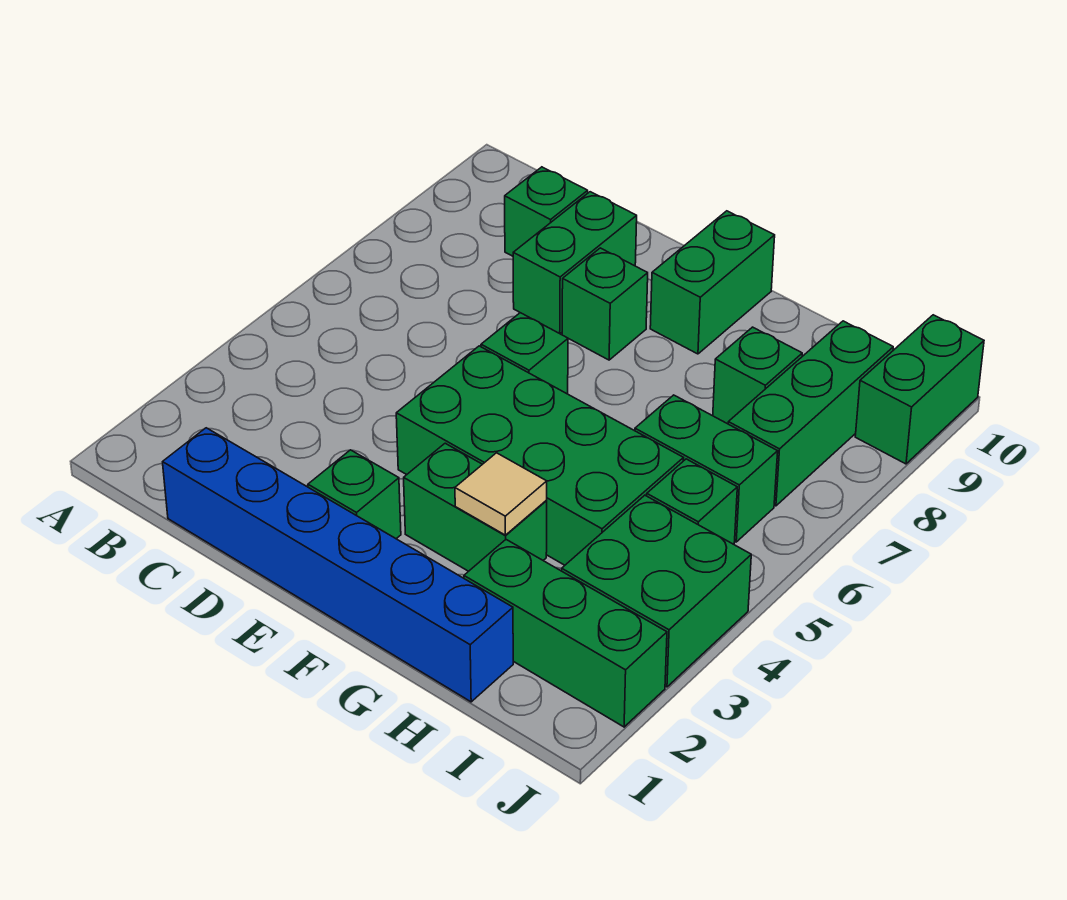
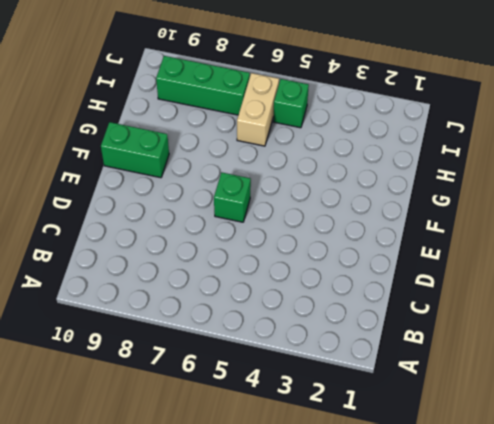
tan brick H6:I6 level 1 -> green brick H6:I6 level 1
none -> blue brick C1:H1 level 1
none -> green brick C9 level 1
none -> green brick D8:D9 level 1

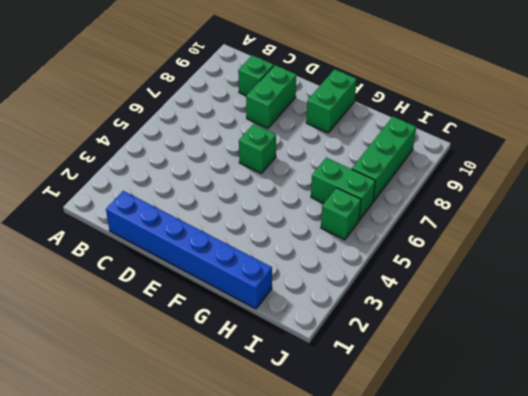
none -> green brick E2 level 1
none -> green brick E4:H5 level 1
none -> green brick E8 level 1

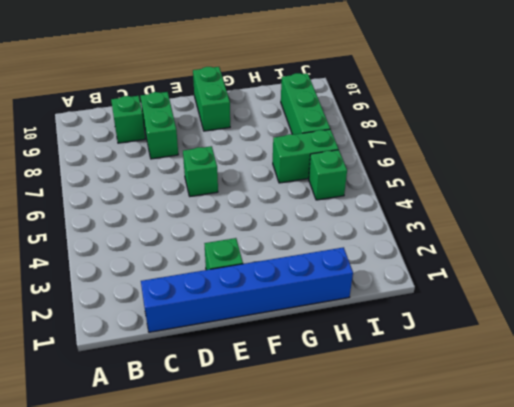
none -> green brick E4:H5 level 1
none -> green brick E8 level 1
none -> green brick F3:G3 level 1

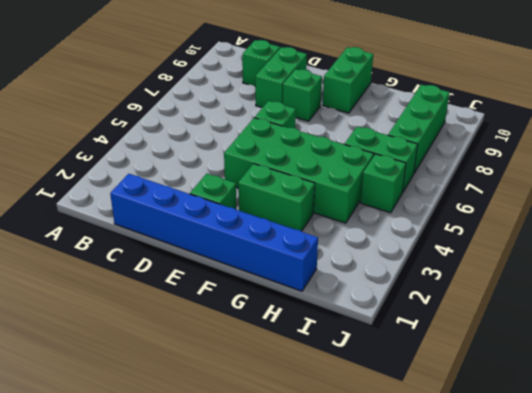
none -> green brick H2:J2 level 1
none -> green brick H8 level 1
none -> green brick I3:J4 level 1

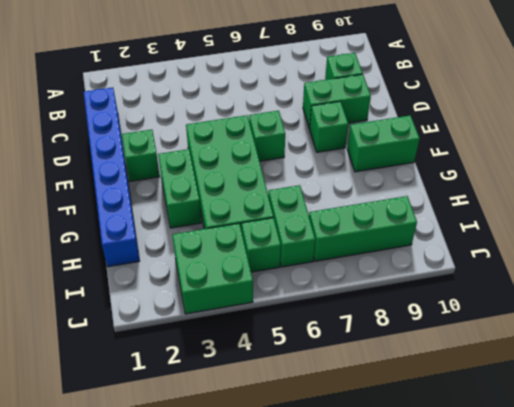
none -> green brick H2:J2 level 1
none -> green brick H8 level 1
none -> green brick J9:J10 level 1

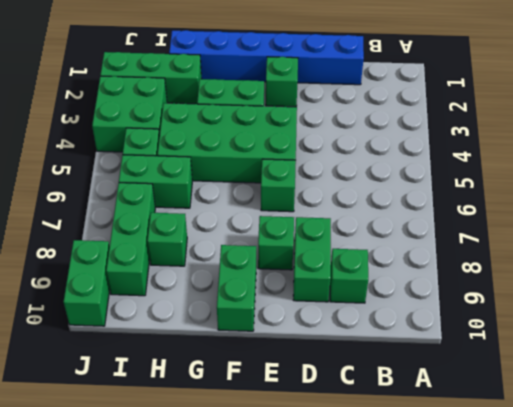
none -> tan tile G3 level 2

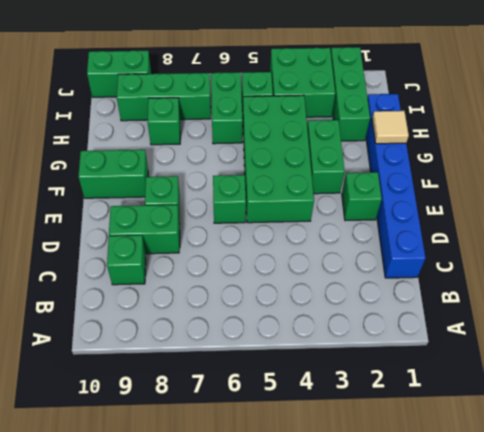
tan tile G1 level 2 -> tan tile G3 level 2

